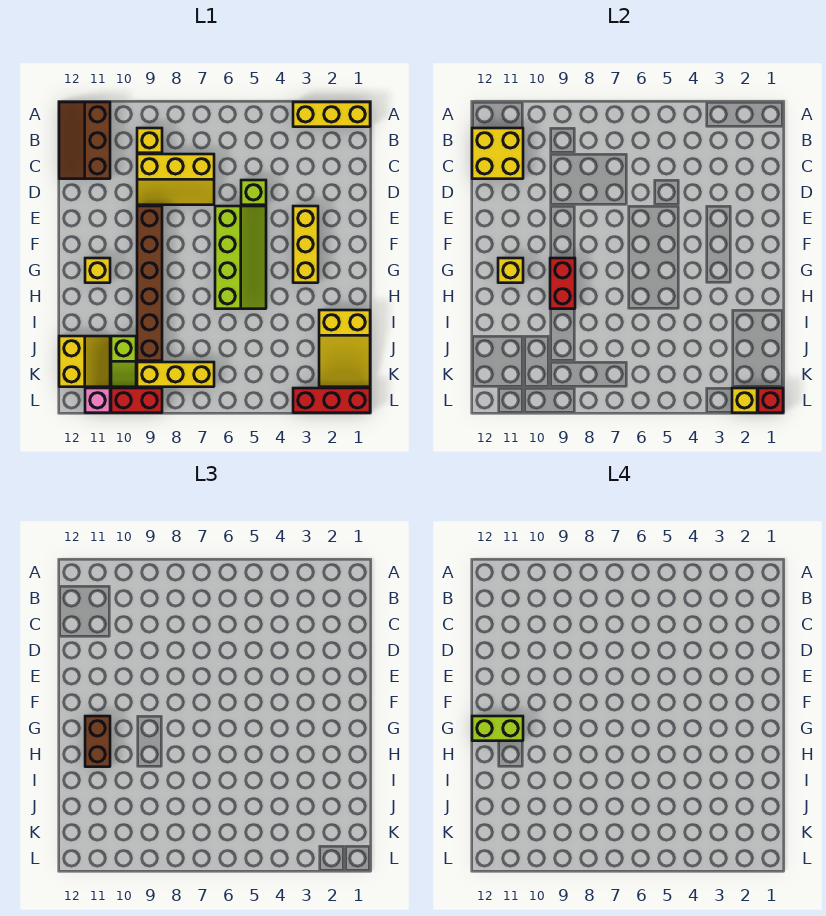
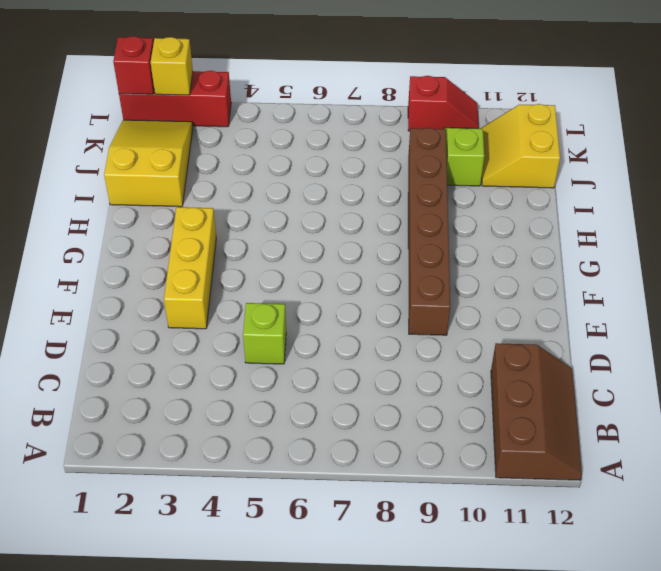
red slope L9:L10 level 1 top 9 -> red brick L9:L10 level 1
none -> yellow brick A1:A3 level 1
none -> yellow brick B9 level 1
none -> yellow slope C7:D9 level 1 top C

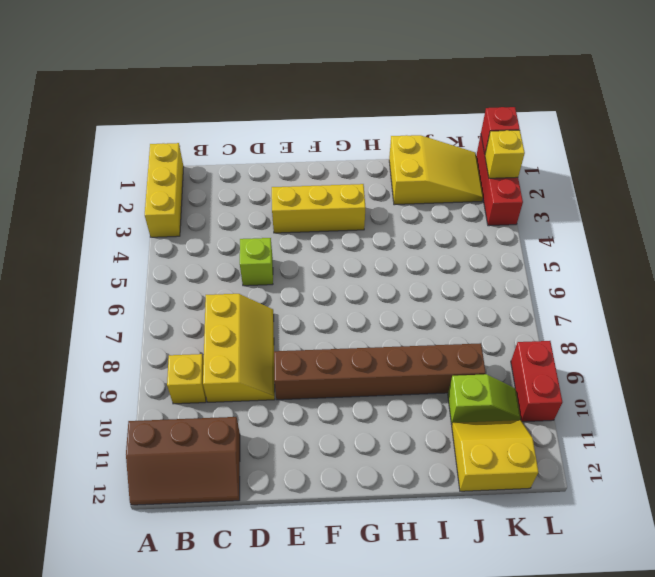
none -> lime slope E5:H6 level 1 top 6
none -> yellow brick G11 level 1
none -> yellow brick K7:K9 level 1

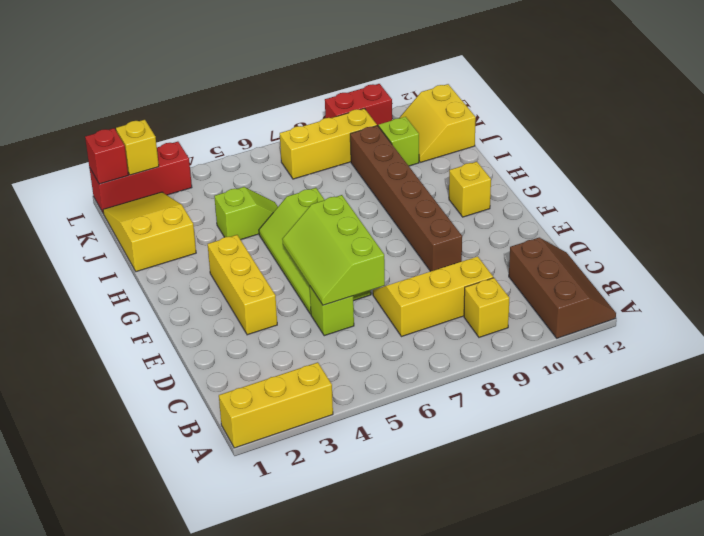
lime slope D5:F6 level 2 top 6 -> none
lime slope I4:I5 level 1 top 4 -> none
none -> pink brick L11 level 1
none -> yellow brick B11:C12 level 2
none -> red brick G9:H9 level 2

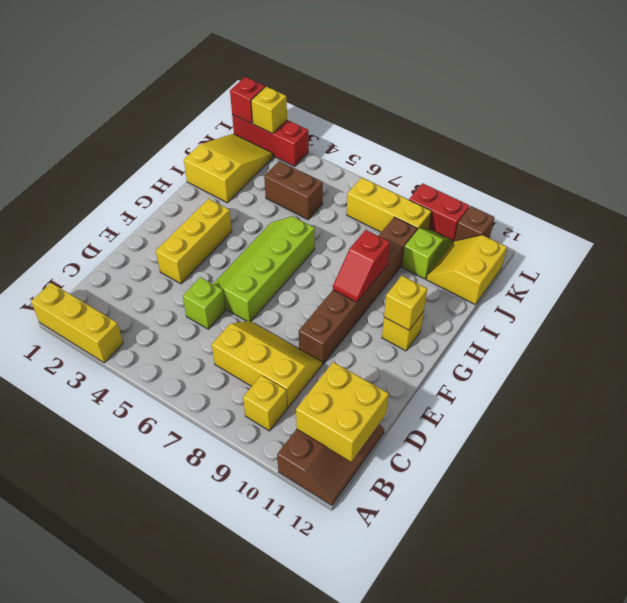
red slope G9:H9 level 2 top H -> red brick G9:H9 level 2
brown brick J4:J5 level 1 -> brown brick G11:H11 level 3
brown brick L11 level 1 -> pink brick L11 level 1
none -> lime brick G11:G12 level 4

